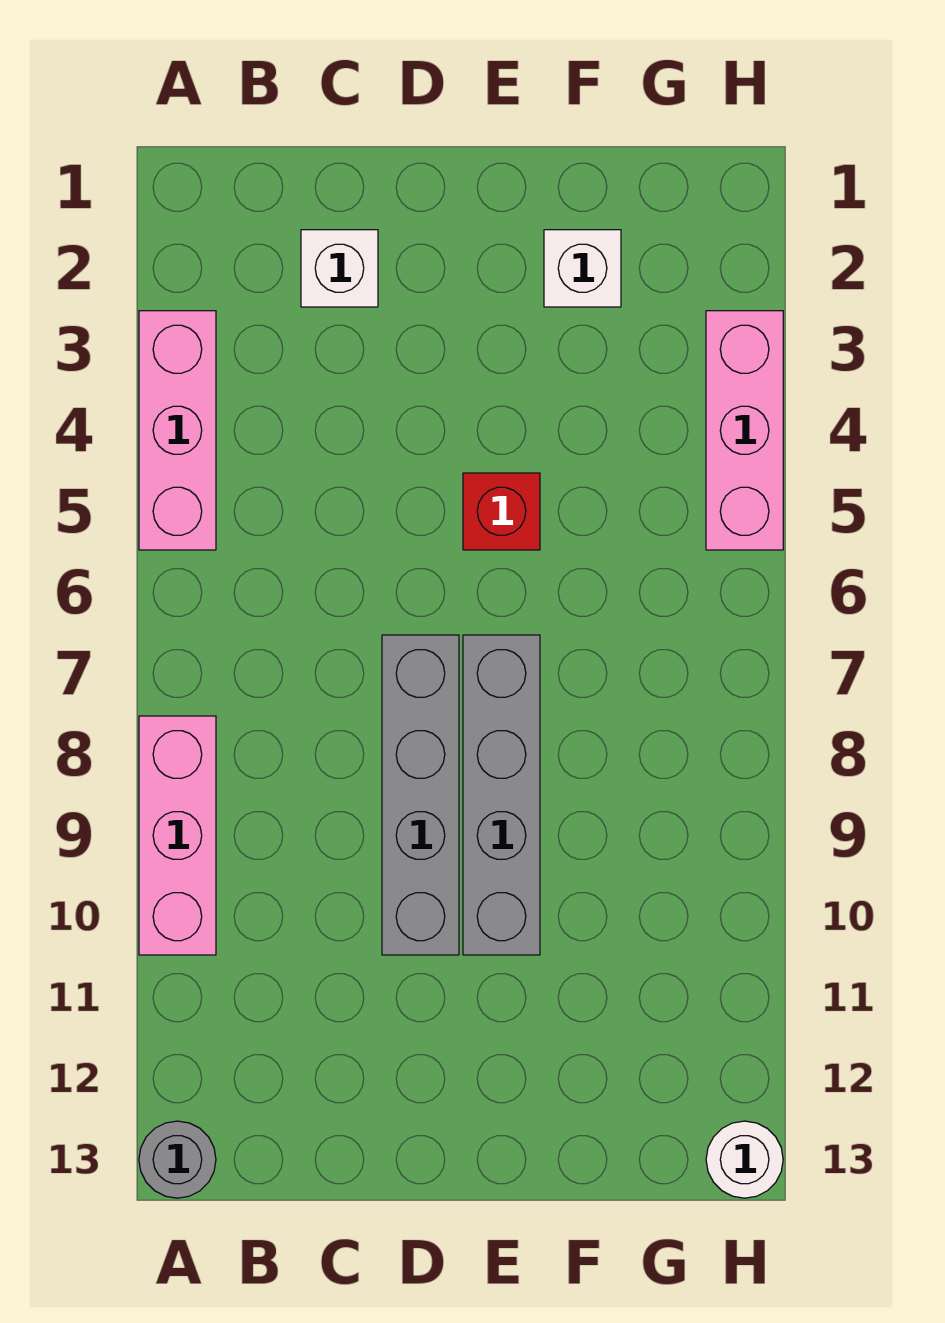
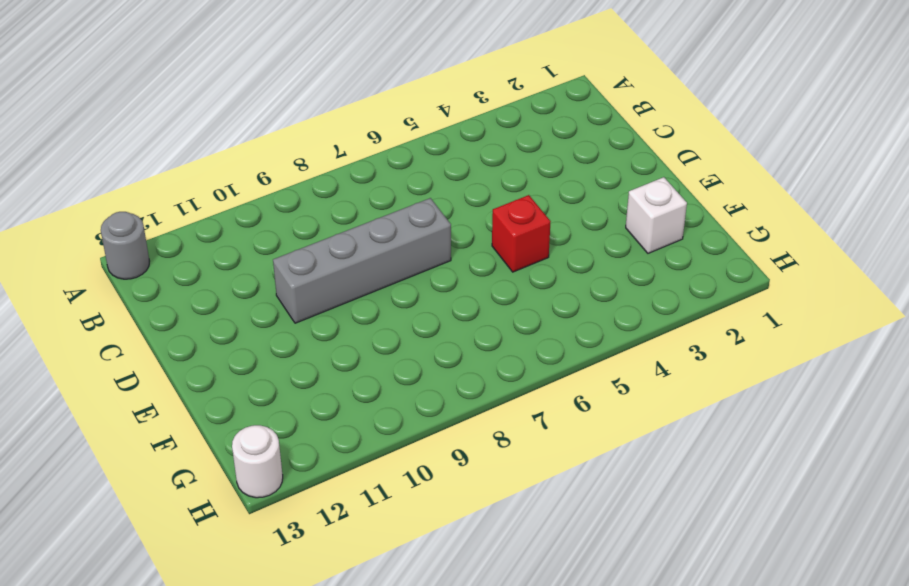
none -> pink brick A3:A5 level 1
none -> pink brick A8:A10 level 1

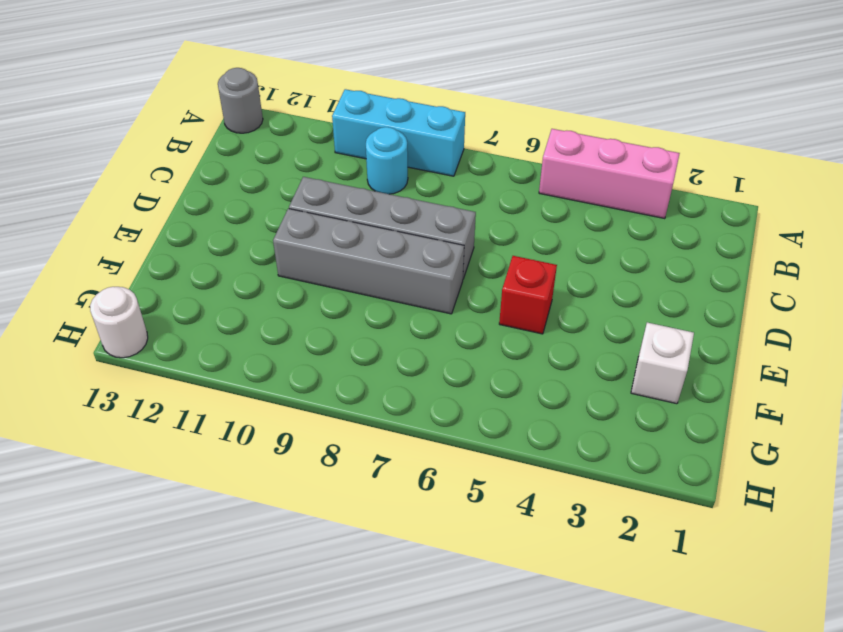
cyan brick A8:A10 level 1 -> pink brick A8:A10 level 1
cyan round brick B9 level 1 -> none
none -> white brick C2 level 1
none -> pink brick H3:H5 level 1

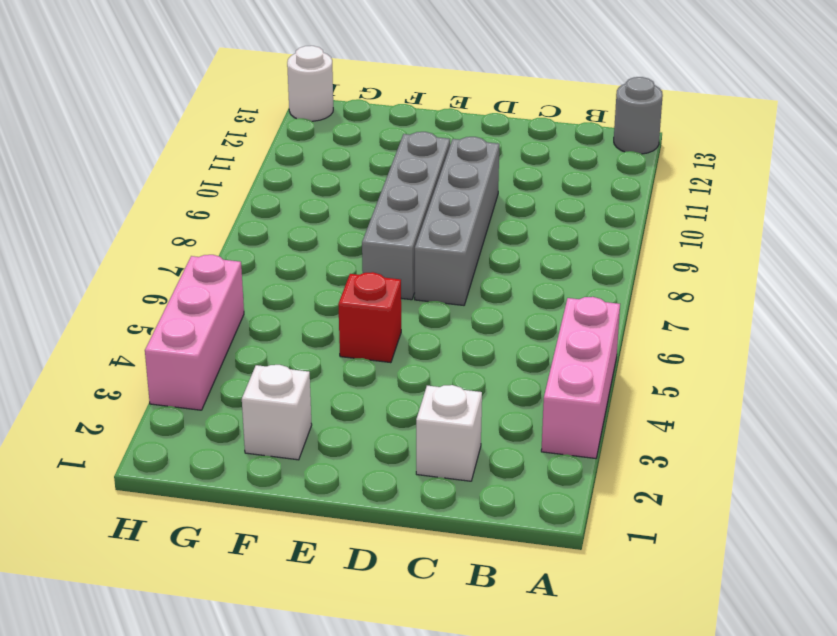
none -> pink brick A8:A10 level 1

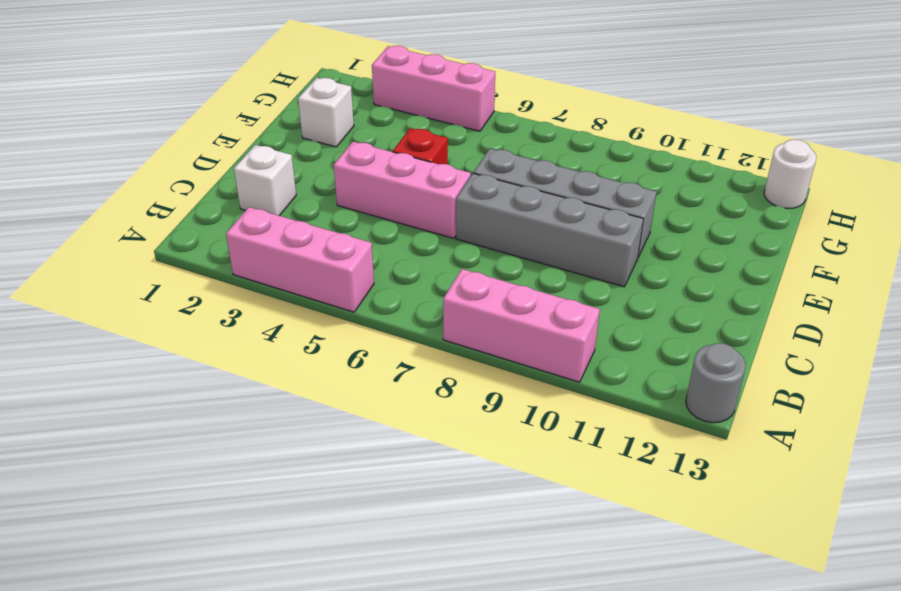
pink brick D4:D6 level 1 -> none

